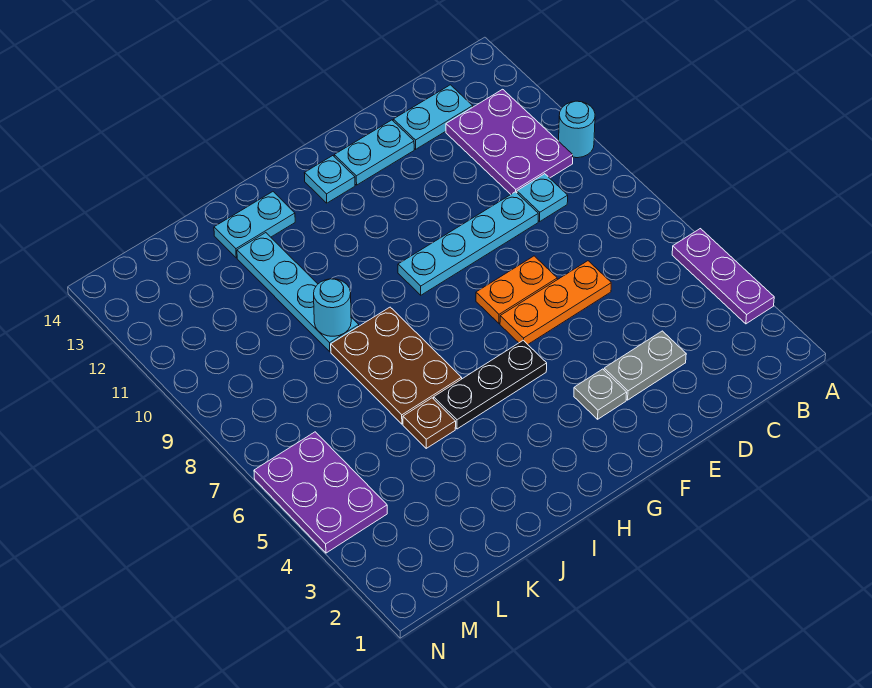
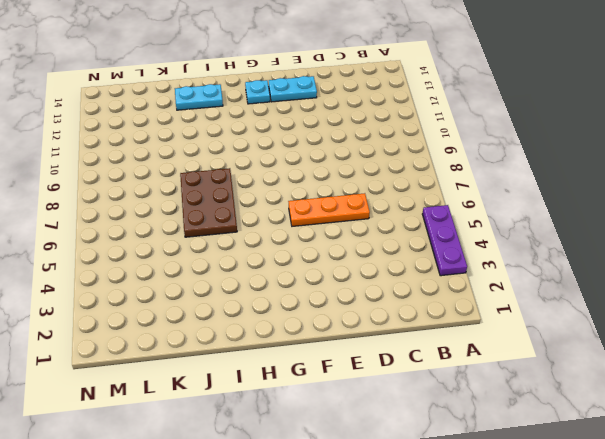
none -> cyan round brick A10 level 1
none -> purple plate B10:C12 level 1
none -> cyan plate C9 level 1

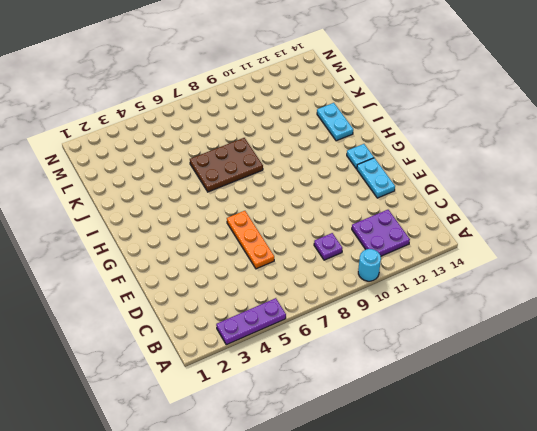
purple plate B11:C12 level 1 -> purple plate B10:C12 level 1
purple plate C9 level 1 -> cyan plate C9 level 1
none -> cyan plate C13:D13 level 1
none -> grey plate D3:E3 level 1
none -> cyan plate D9:G9 level 1

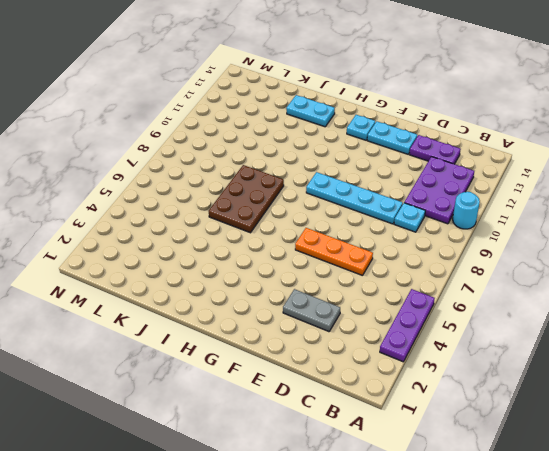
purple plate C13:D13 level 1 -> cyan plate C13:D13 level 1
none -> orange plate E7:F7 level 1
none -> grey plate F3 level 1
none -> black plate G5:I5 level 1

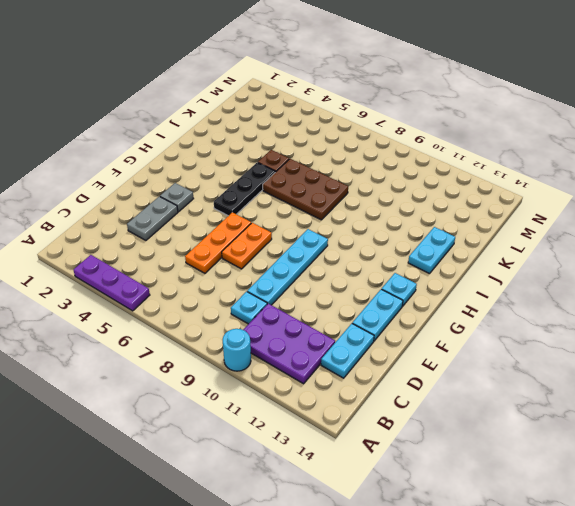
none -> cyan plate J9:J12 level 1
none -> purple plate M4:N6 level 1
none -> cyan round brick J9 level 2

